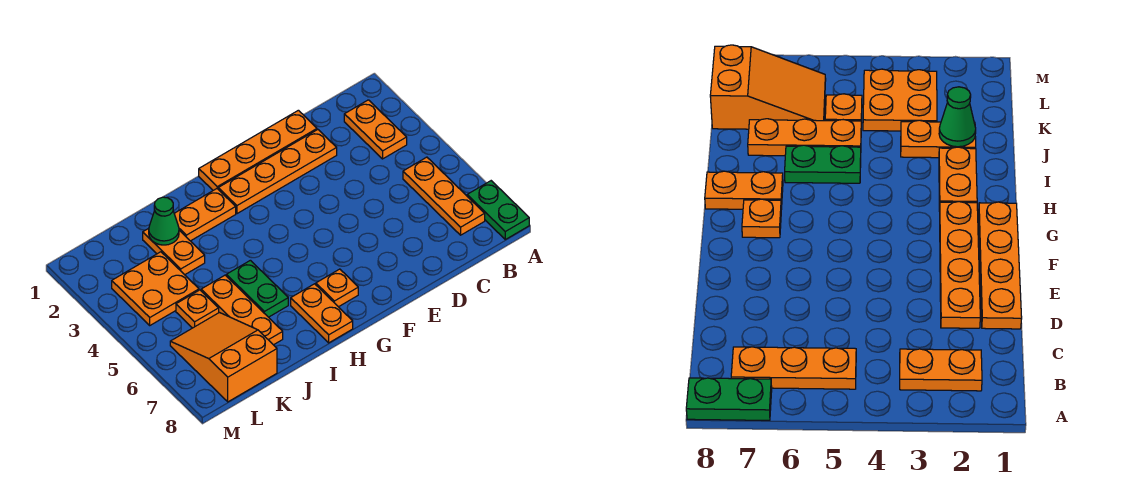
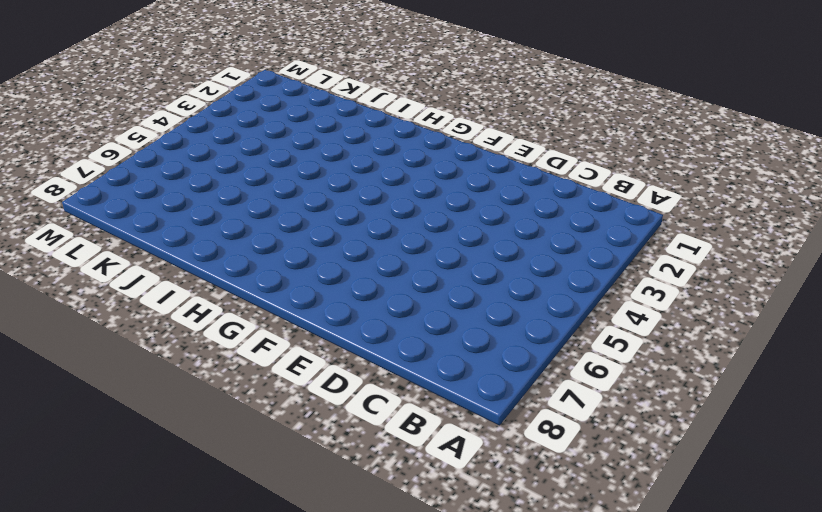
none -> green plate A7:A8 level 1
none -> orange plate B2:B3 level 1
none -> orange plate B5:B7 level 1

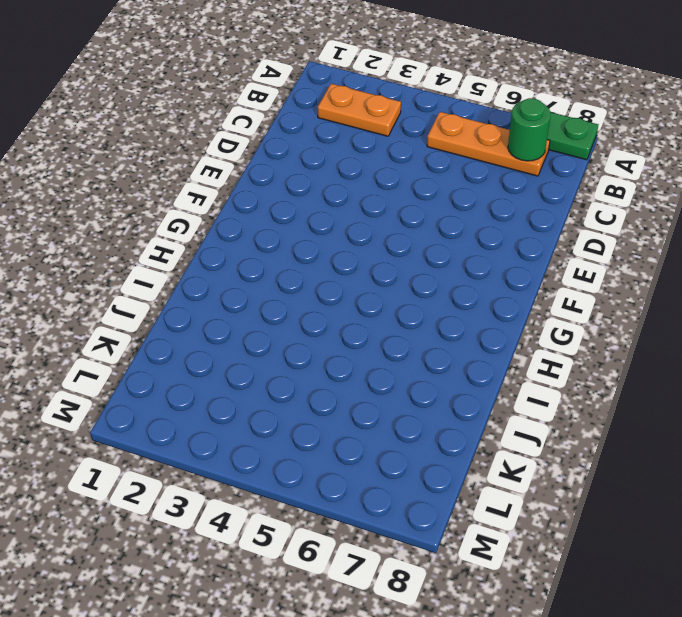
green round brick B7 level 2 -> none
none -> orange plate D1:G1 level 1
none -> orange plate D2:G2 level 1
none -> orange plate G7 level 1

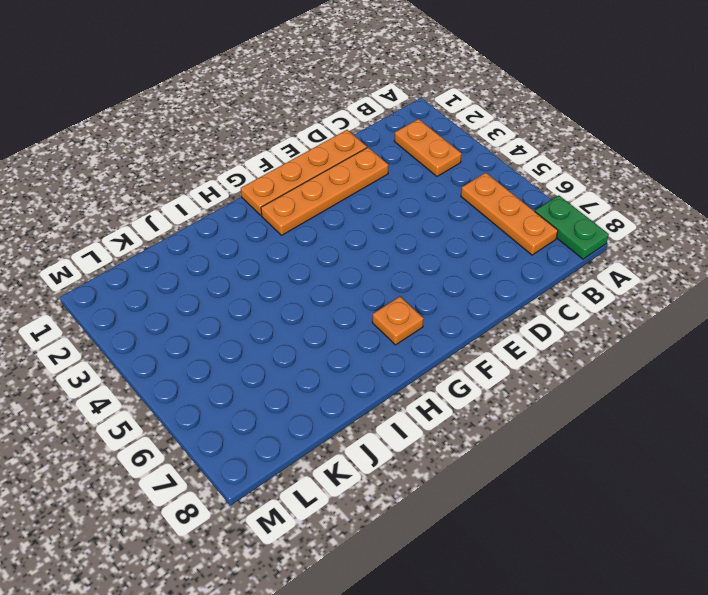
none -> orange plate H2:I2 level 1
none -> orange plate H7:H8 level 1
none -> green plate I5:I6 level 1

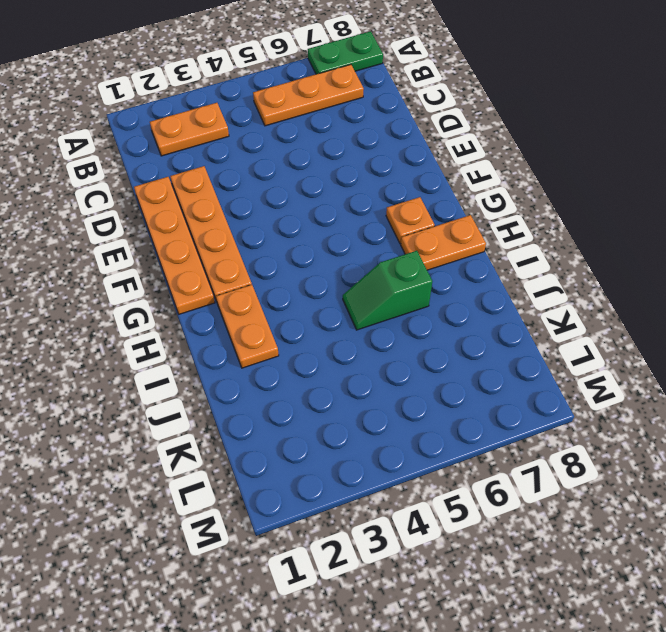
green slope I5:I6 level 1 top 6 -> green plate I5:I6 level 1
none -> orange plate J2:J3 level 1
none -> orange plate J5:J7 level 1
none -> orange plate K3:L4 level 1

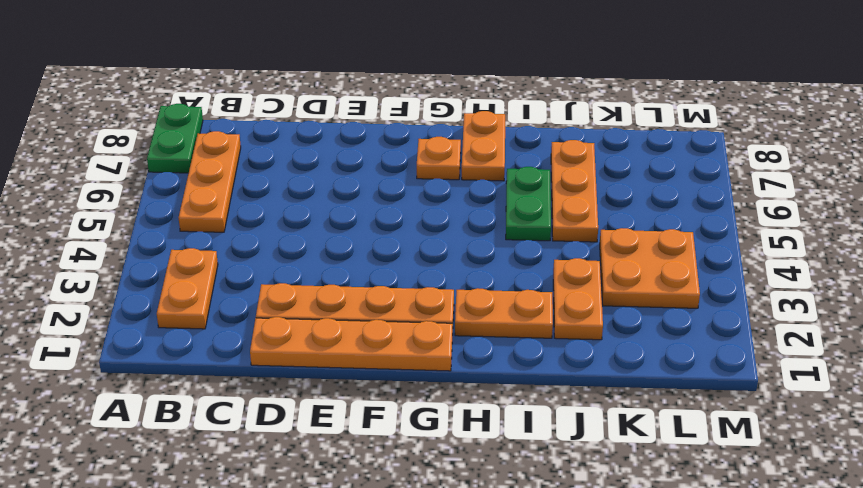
none -> orange plate K5 level 1
none -> orange slope K6:L8 level 1 top 8
none -> green cone J2 level 2

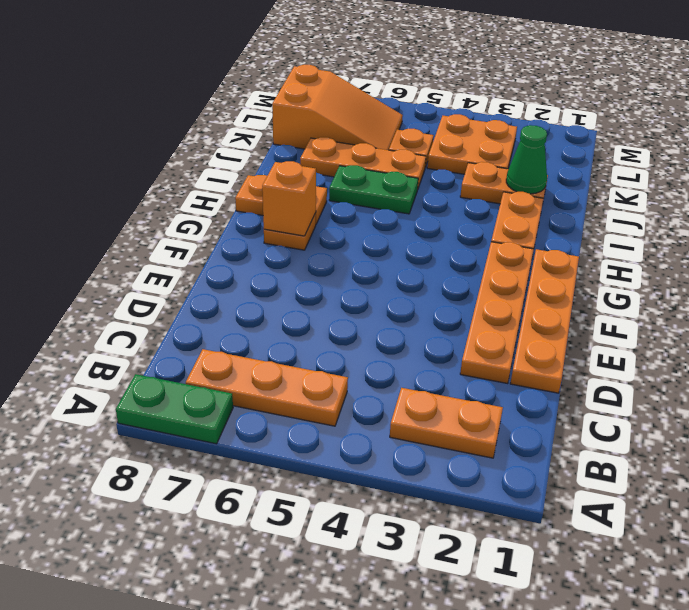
orange brick G7 level 2 -> none

